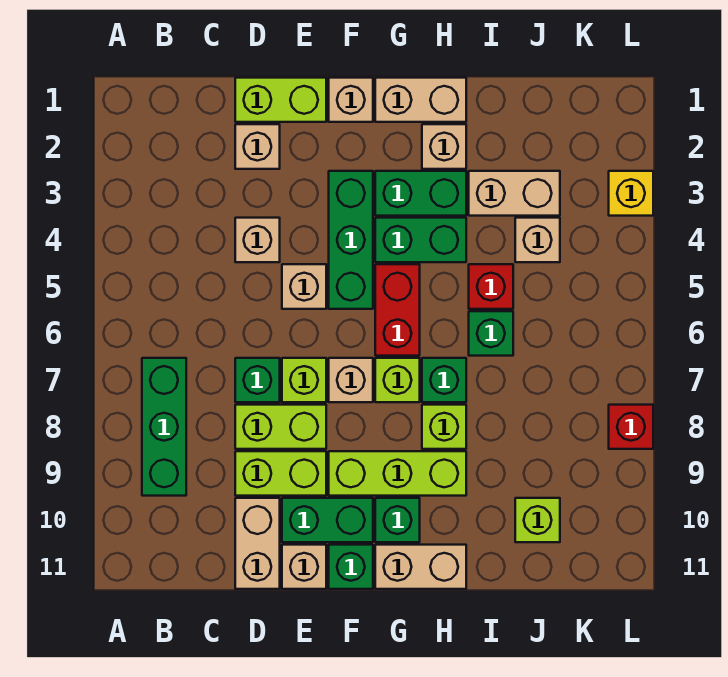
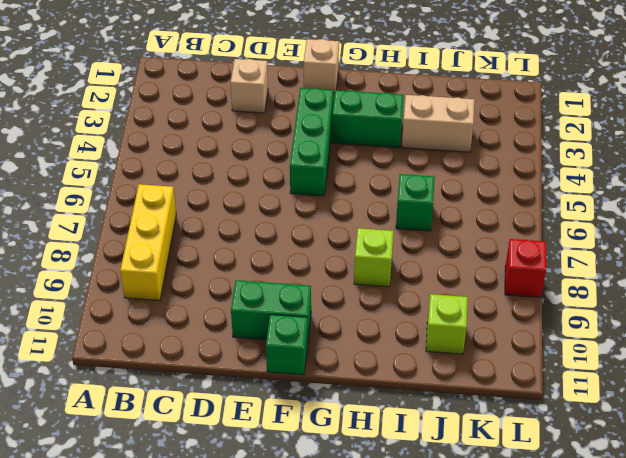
yellow brick B7:B9 level 1 -> green brick B7:B9 level 1
none -> lime brick D1:E1 level 1
none -> tan brick D4 level 1
none -> green brick D7 level 1
none -> lime brick D8:E8 level 1

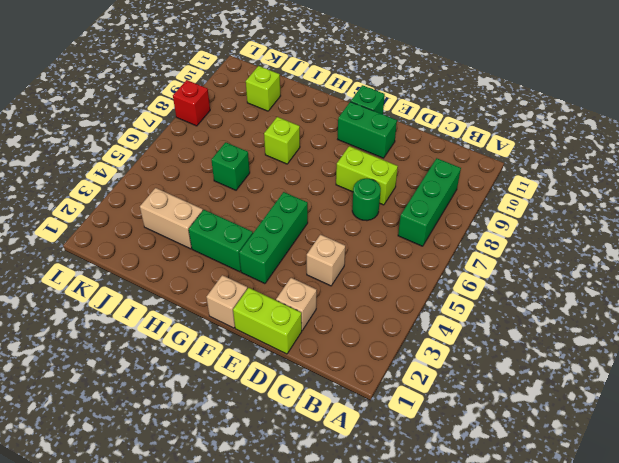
green round brick D7 level 1 -> green brick D7 level 1
none -> lime brick D9:E9 level 1
none -> tan brick D10:D11 level 1
none -> tan brick E5 level 1
none -> lime brick E7 level 1

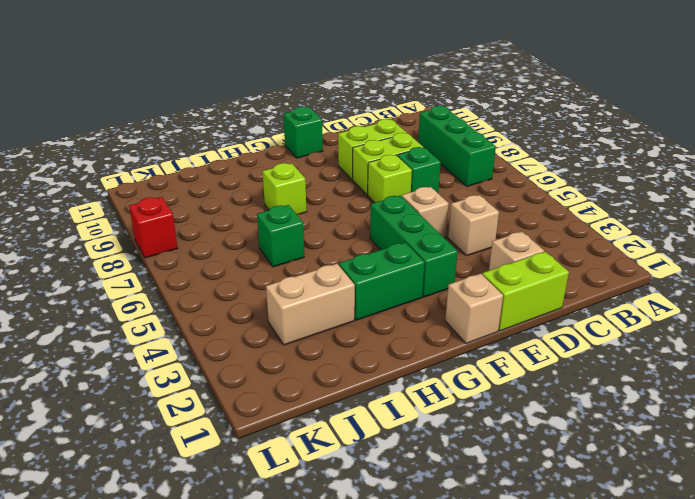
none -> tan brick D10:D11 level 1
none -> green brick E10:F10 level 1
none -> tan brick E11 level 1
none -> tan brick F7 level 1

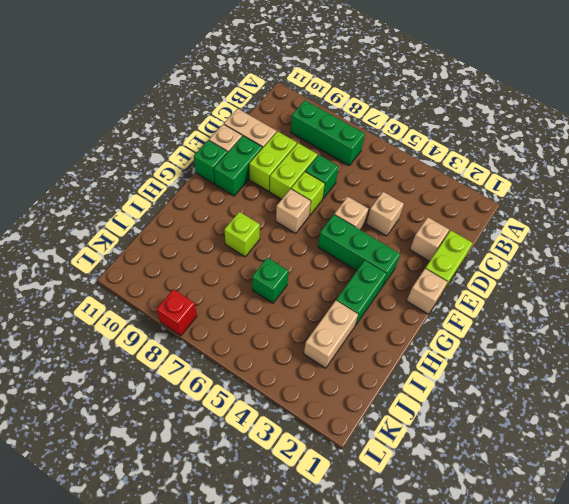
none -> lime brick F9:H9 level 1
none -> tan brick G1:H1 level 1
none -> green brick G4:H4 level 1
none -> red brick G5:G6 level 1

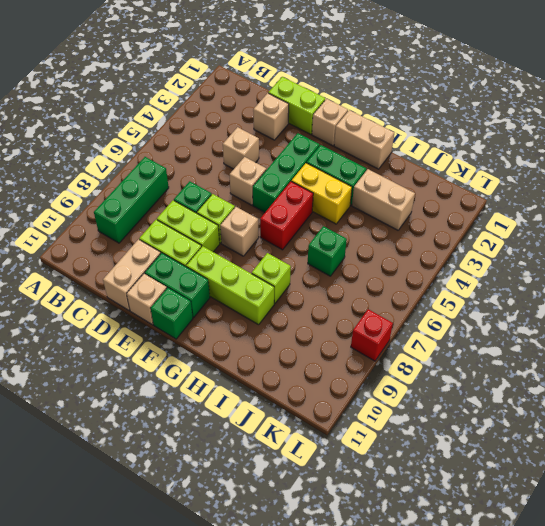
yellow brick G4:H4 level 1 -> green brick G4:H4 level 1
none -> lime brick G7 level 1
none -> green brick G10 level 1
none -> tan brick G11:H11 level 1
none -> tan brick H2 level 1

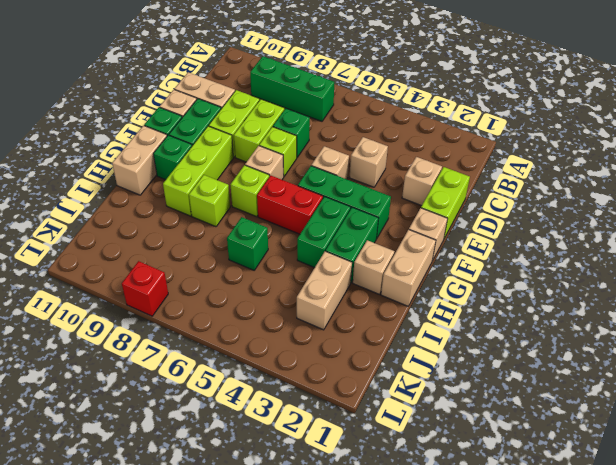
none -> green brick H7 level 1
none -> red brick I5 level 1
none -> tan brick J4 level 1
none -> lime brick J10 level 1

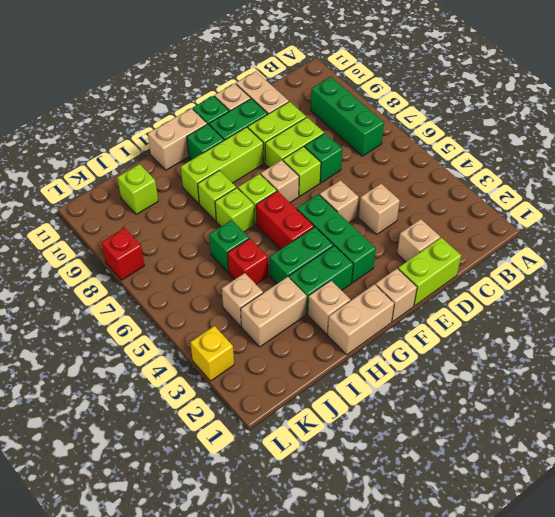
lime brick H7 level 1 -> green brick H7 level 1

